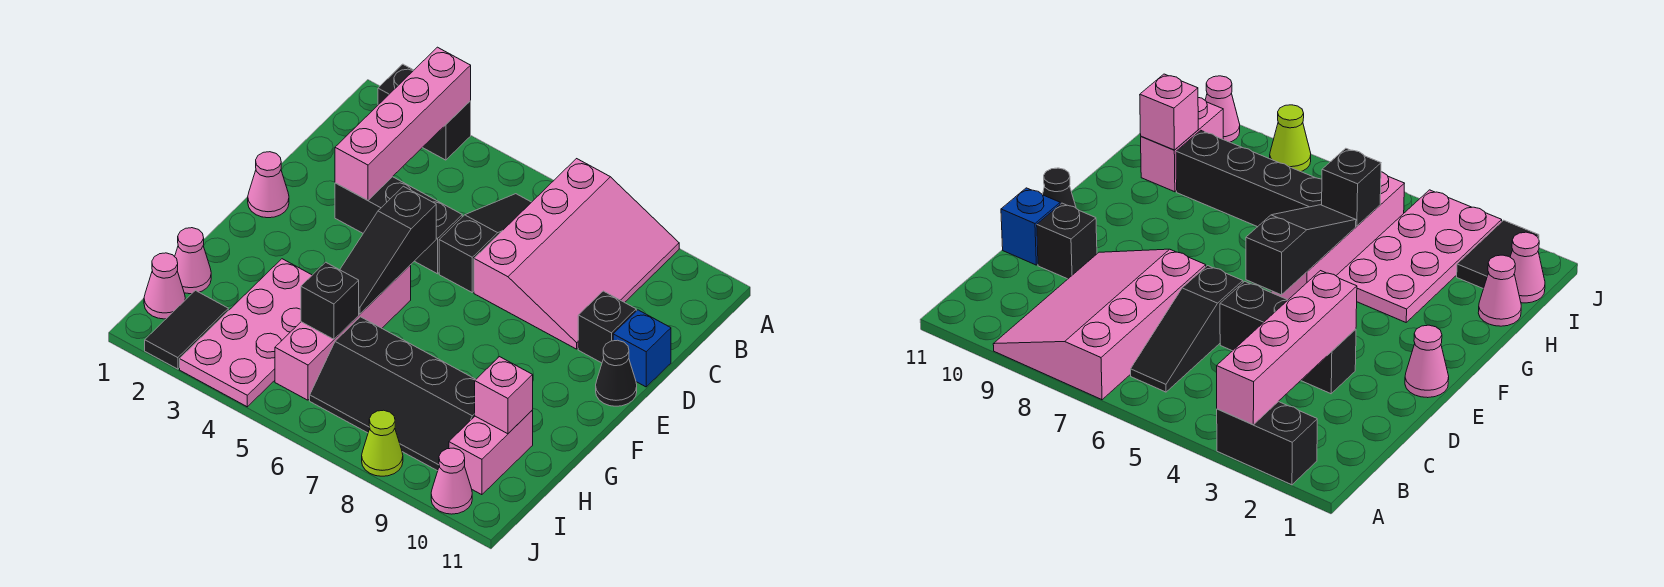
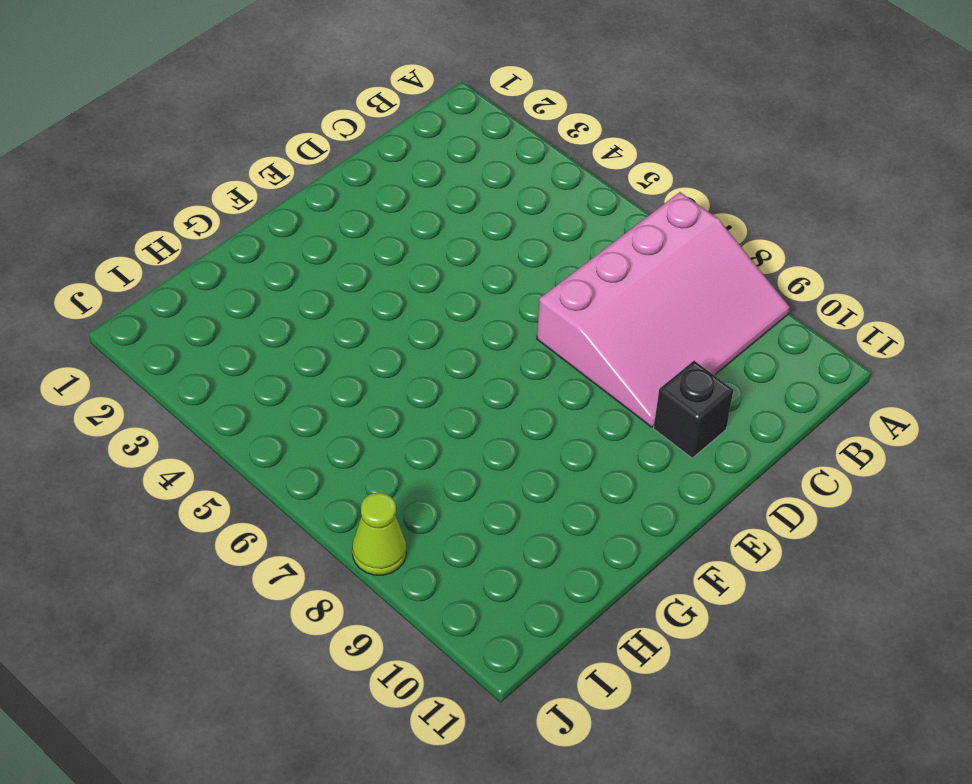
none -> black brick A2:A3 level 1
none -> black slope B6:D6 level 1 top D
none -> black brick D3:D5 level 1

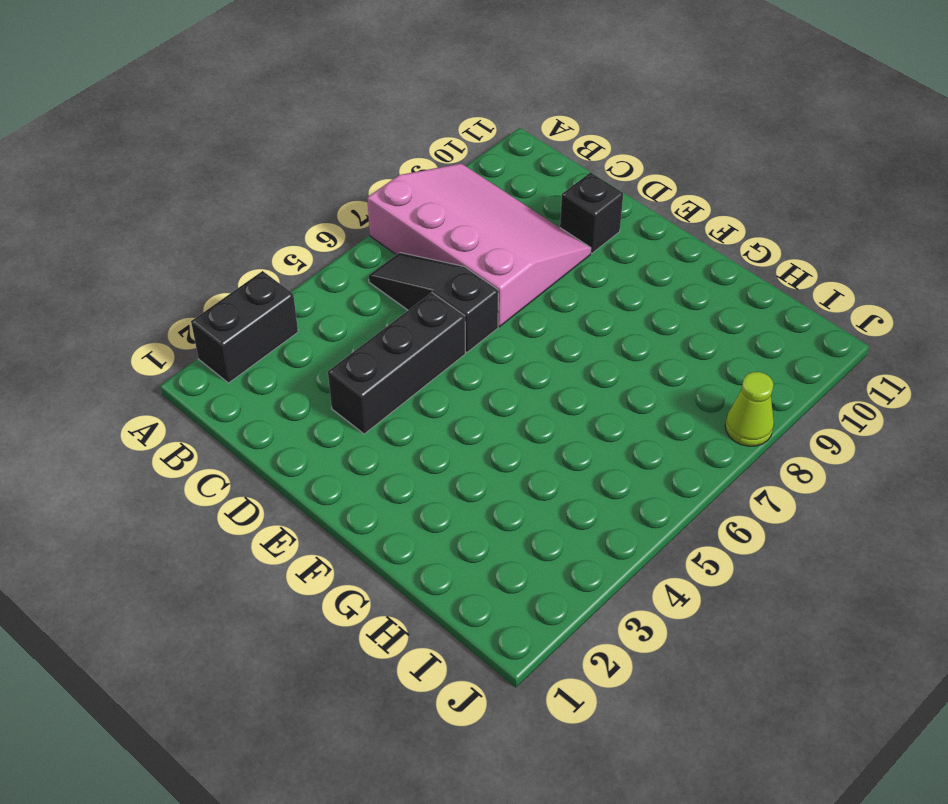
none -> blue brick D11 level 1
none -> pink cone E1 level 1
none -> black cone E11 level 1

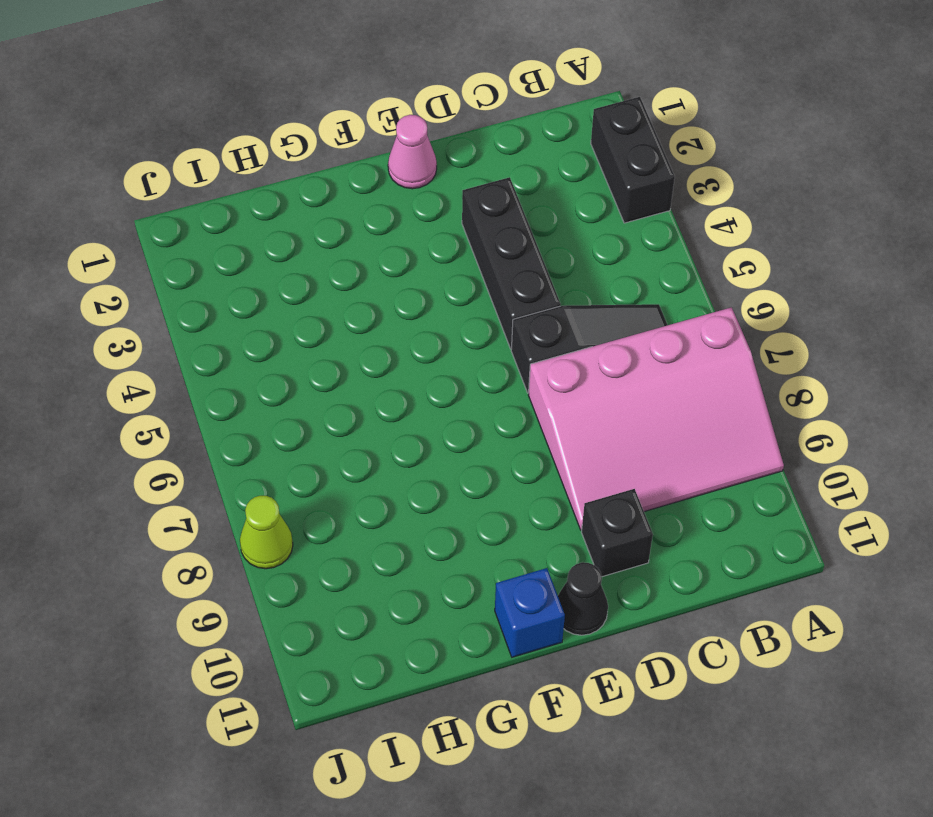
blue brick F11 level 1 -> blue brick D11 level 1
none -> pink brick F5:I5 level 1
none -> pink plate G3:J4 level 1
none -> pink cone H1 level 1

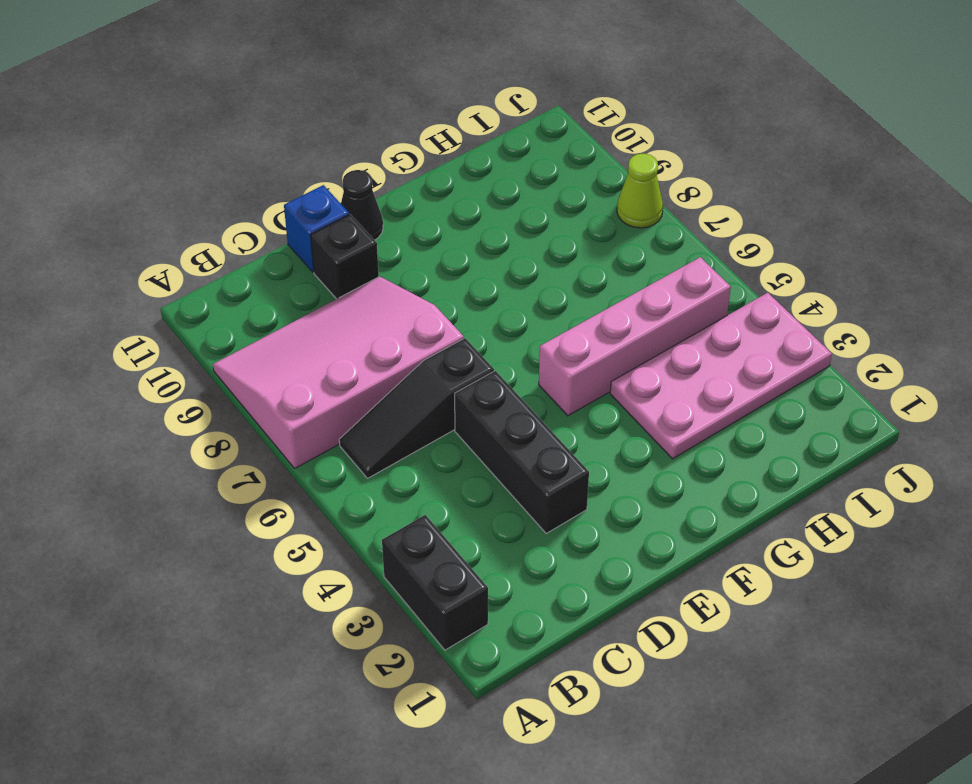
none -> pink cone E1 level 1
none -> pink cone H1 level 1
none -> black slope H6:I9 level 1 top H

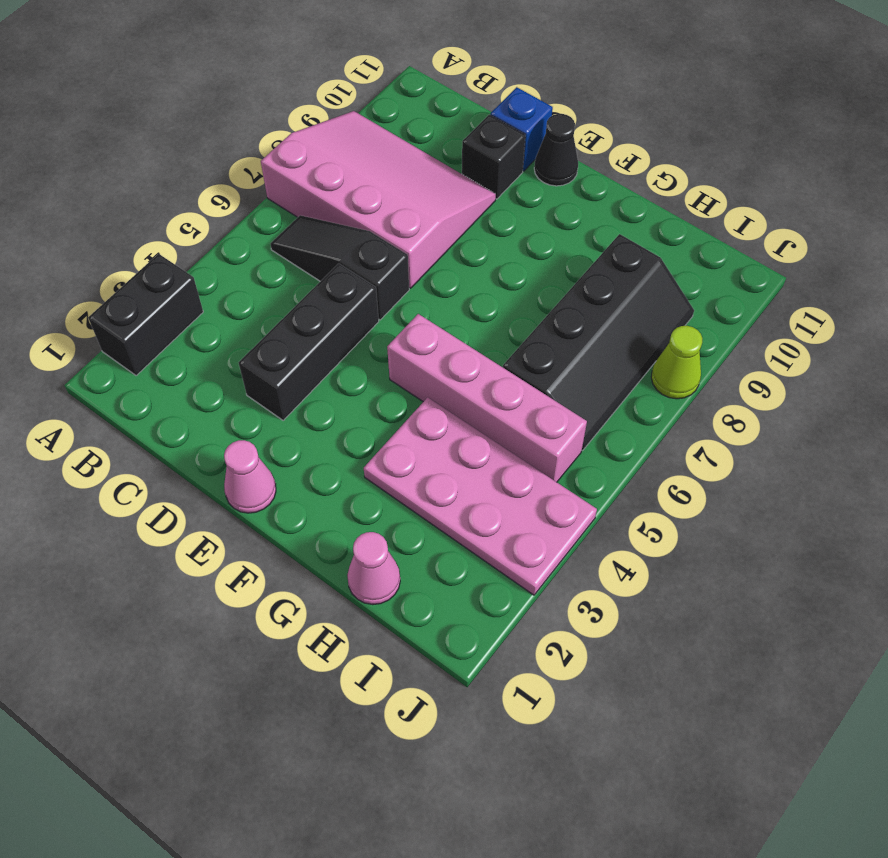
none -> pink brick H10:I10 level 1
none -> pink cone I1 level 1
none -> black tile I2:J2 level 1

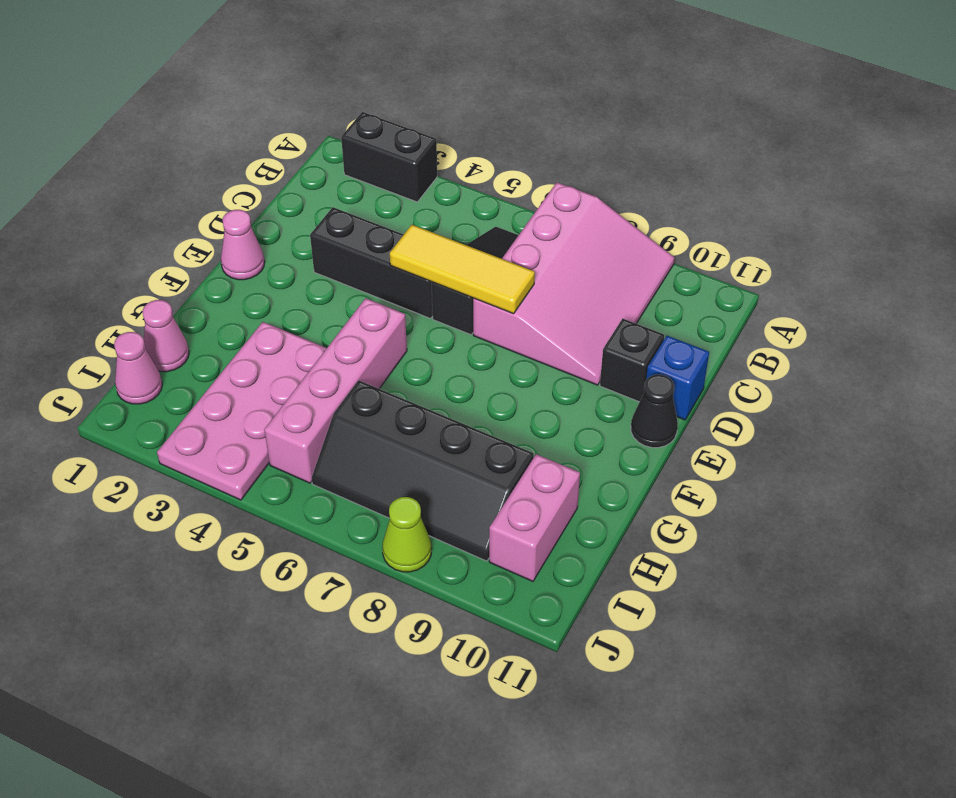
yellow tile D5:D7 level 2 -> none
none -> black tile I2:J2 level 1
none -> pink cone J10 level 1
none -> pink brick A3:D3 level 2

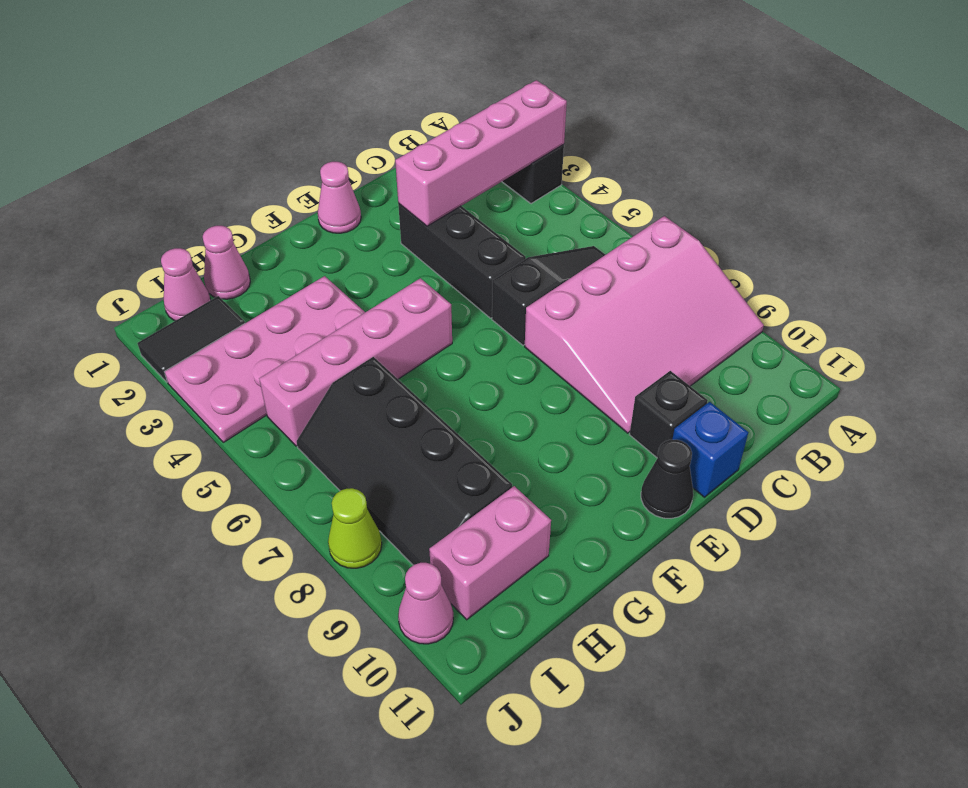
none -> black slope E5:G5 level 2 top E
none -> black brick H5 level 2
none -> pink brick H10 level 2

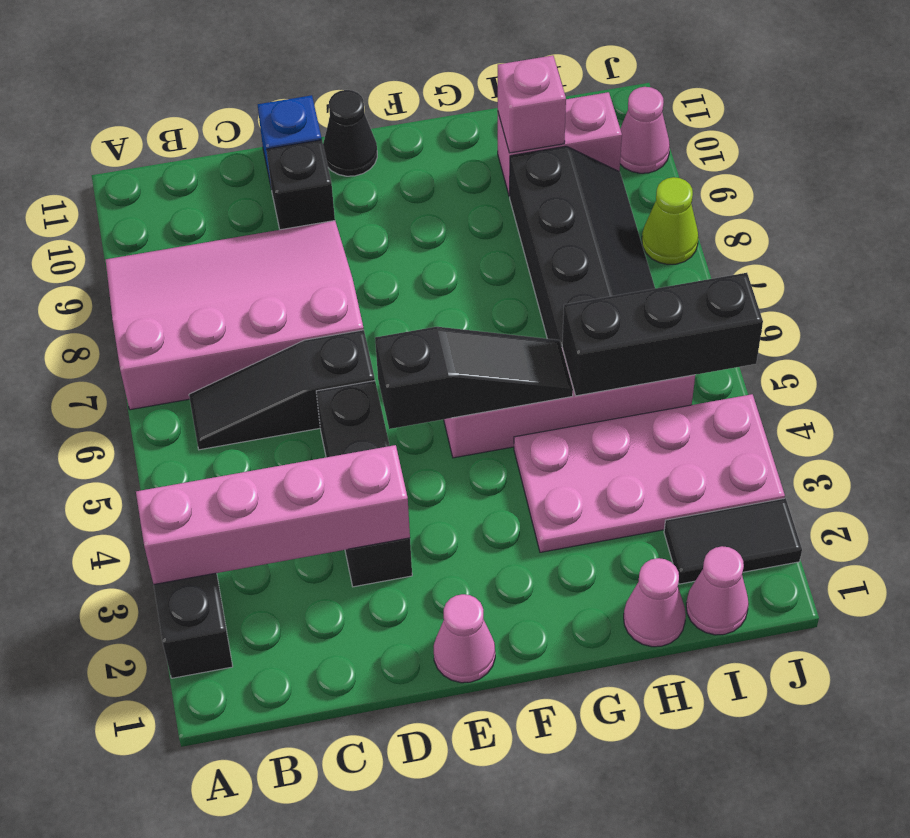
black brick H5:J5 level 2 -> black brick H5 level 2

